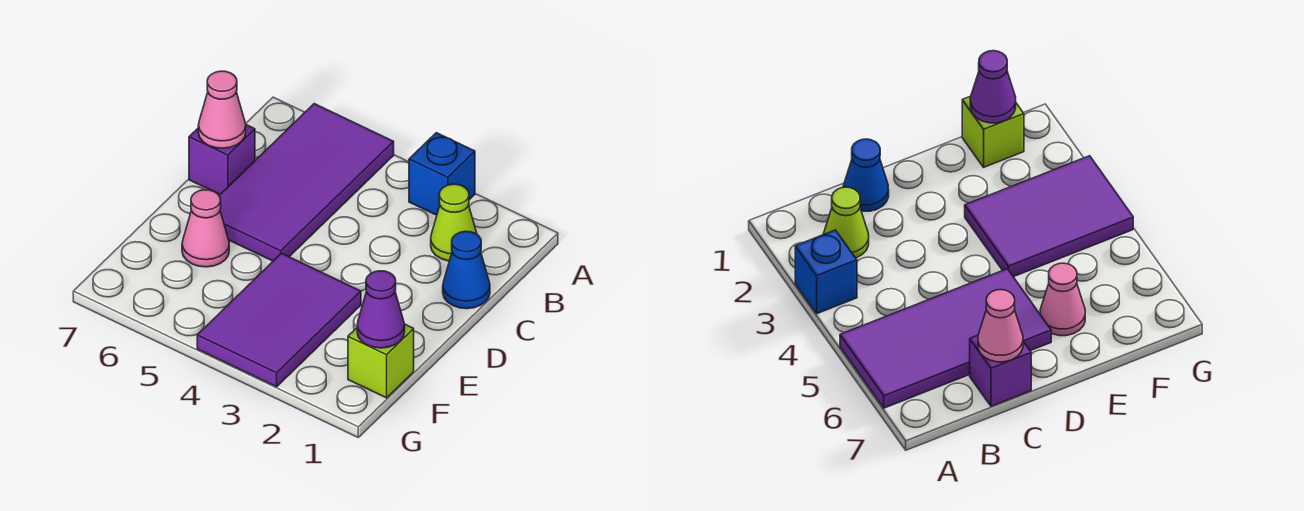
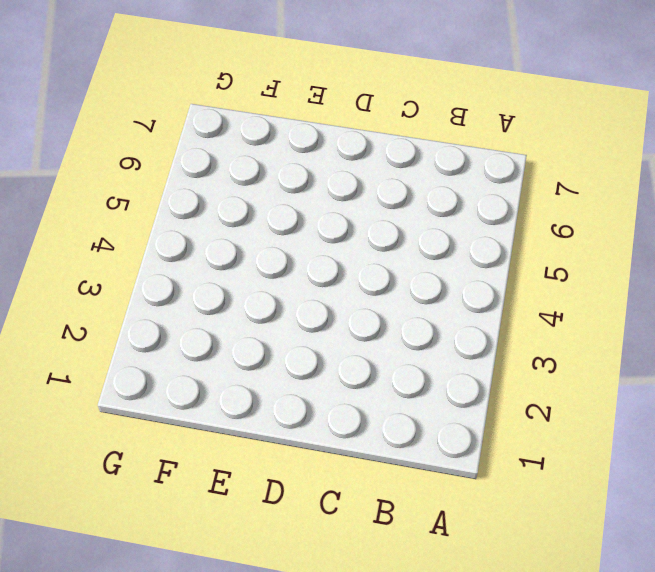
none -> blue brick A3 level 1
none -> purple tile A5:D6 level 1

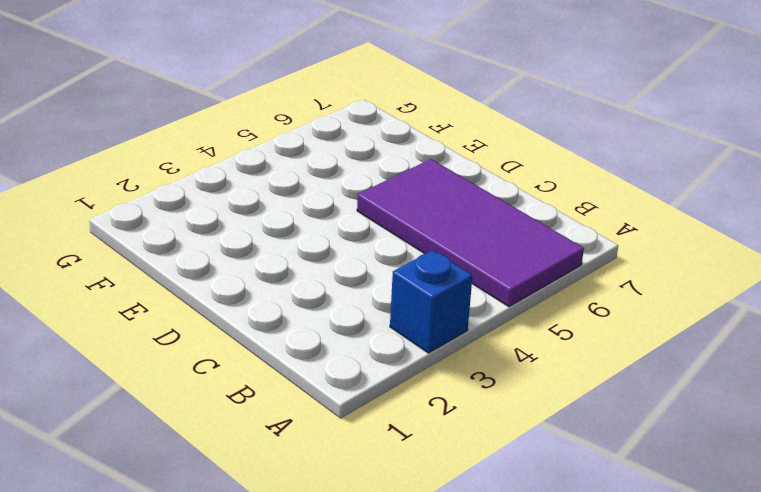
none -> lime cone B2 level 1
none -> blue cone C1 level 1

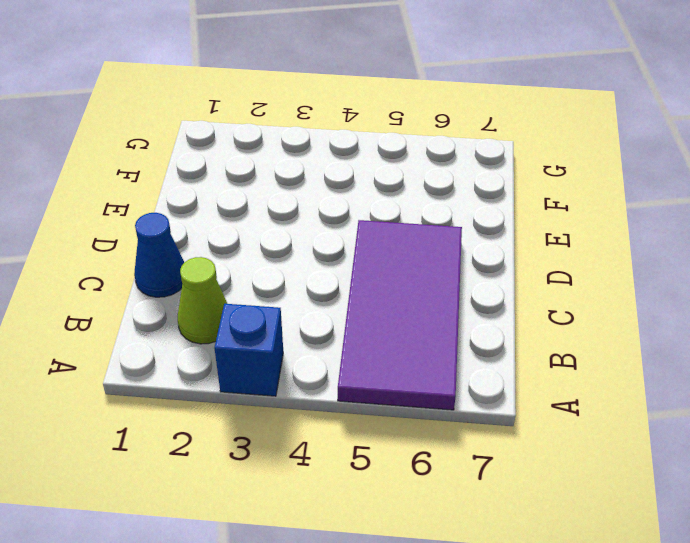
none -> purple brick C7 level 1
none -> purple tile E3:G4 level 1

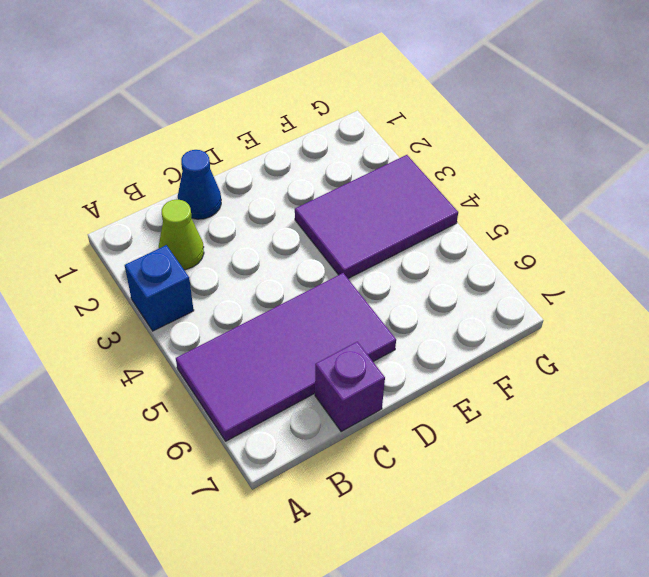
none -> pink cone E6 level 1
none -> lime brick F1 level 1

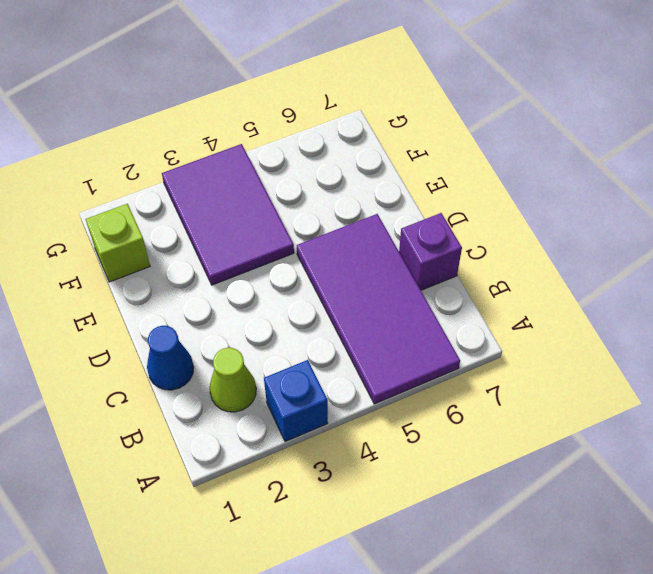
none -> pink cone E6 level 1
none -> pink cone C7 level 2

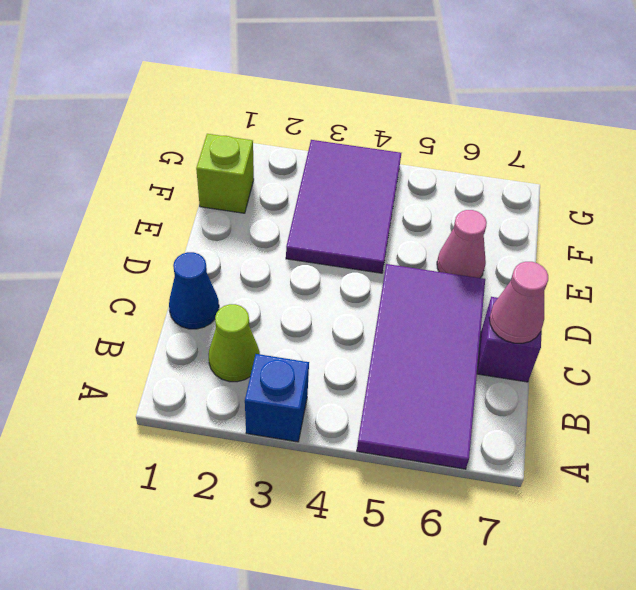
none -> purple cone F1 level 2

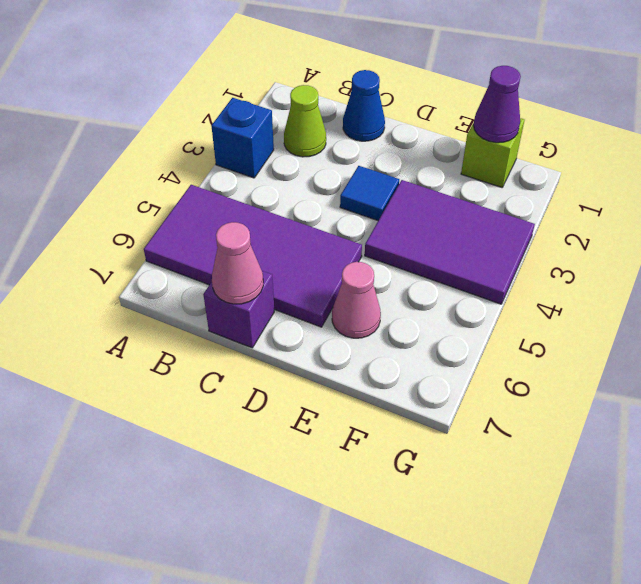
blue tile D3 level 1 -> none

